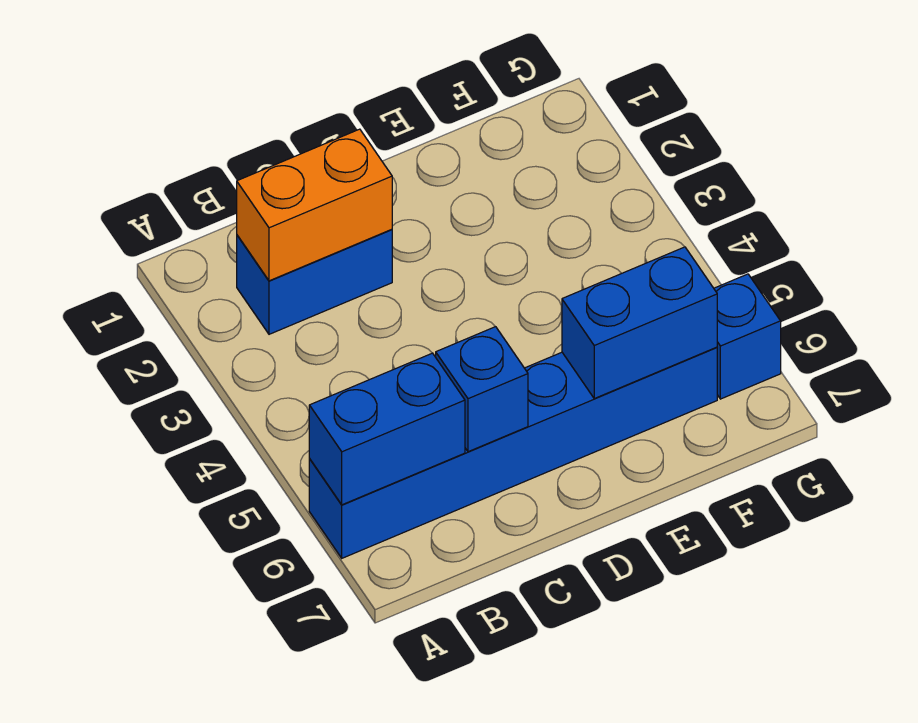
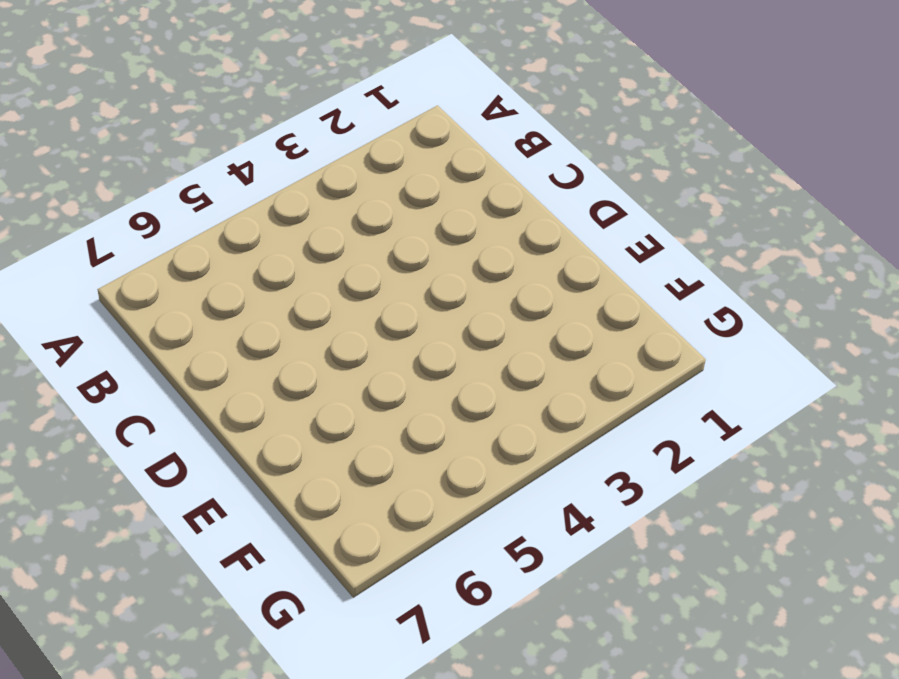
none -> blue brick A6:F6 level 1
none -> blue brick B2:C2 level 1

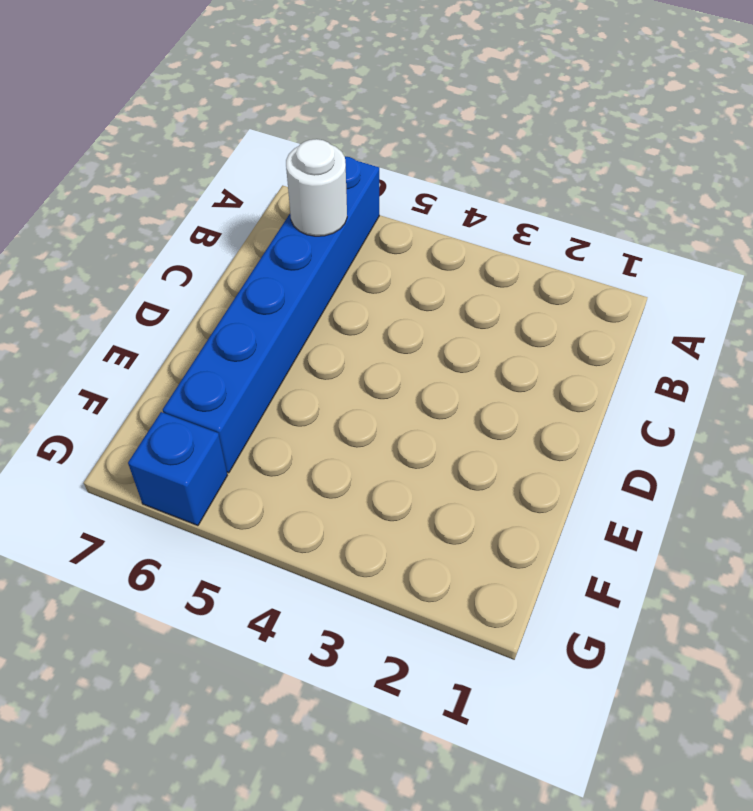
white round brick B6 level 2 -> blue brick A6:B6 level 2
none -> blue brick B2:C2 level 1
none -> orange brick B2:C2 level 2

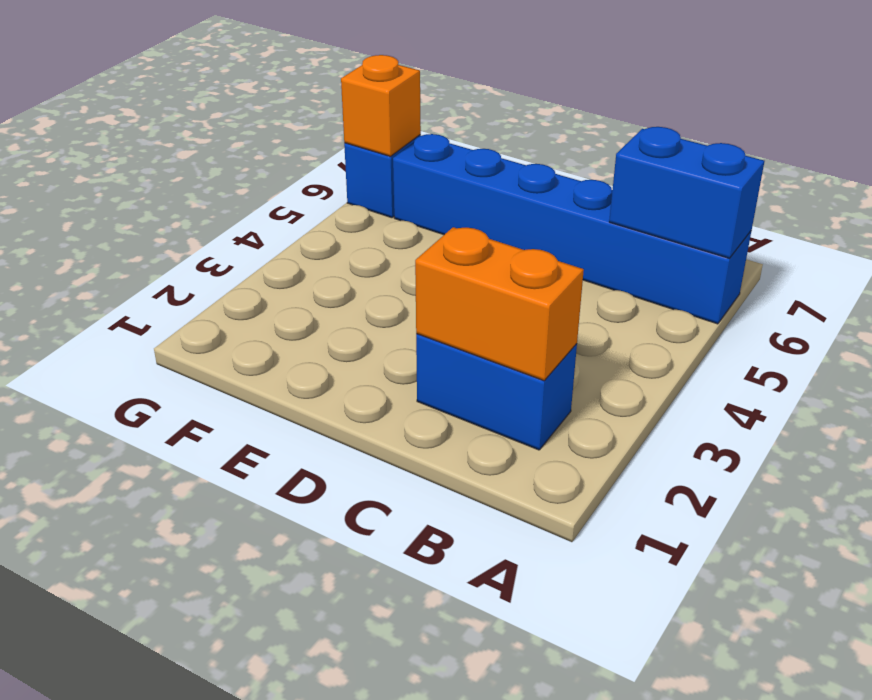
orange brick G6 level 2 -> none
none -> blue brick C6 level 2
none -> blue brick E6:F6 level 2

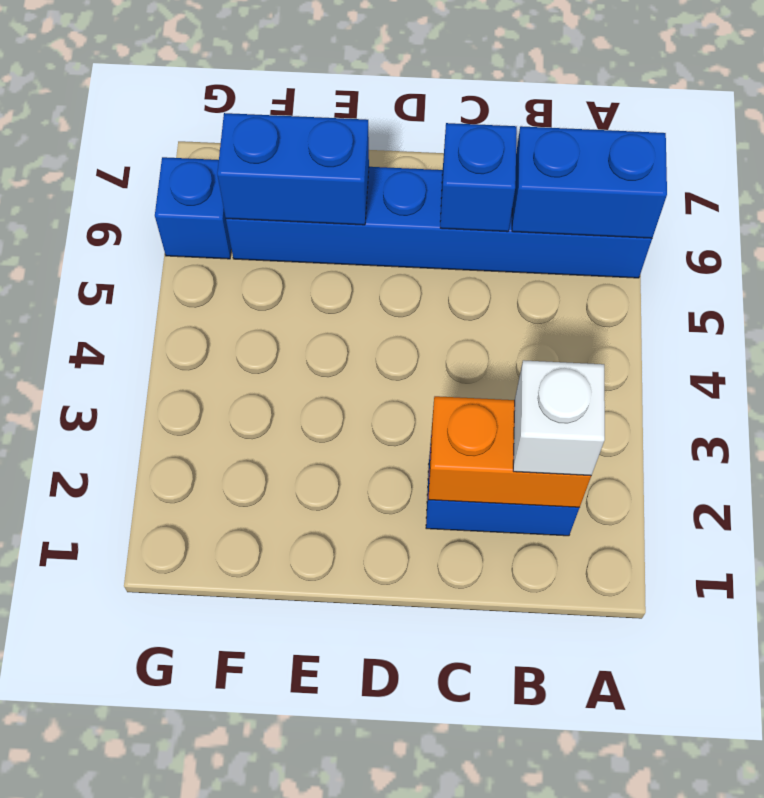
white brick B2 level 3 -> none

